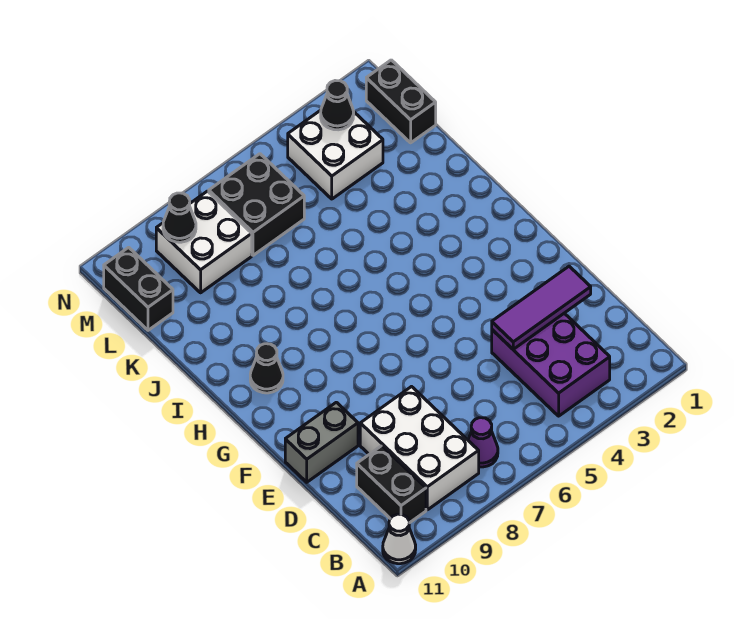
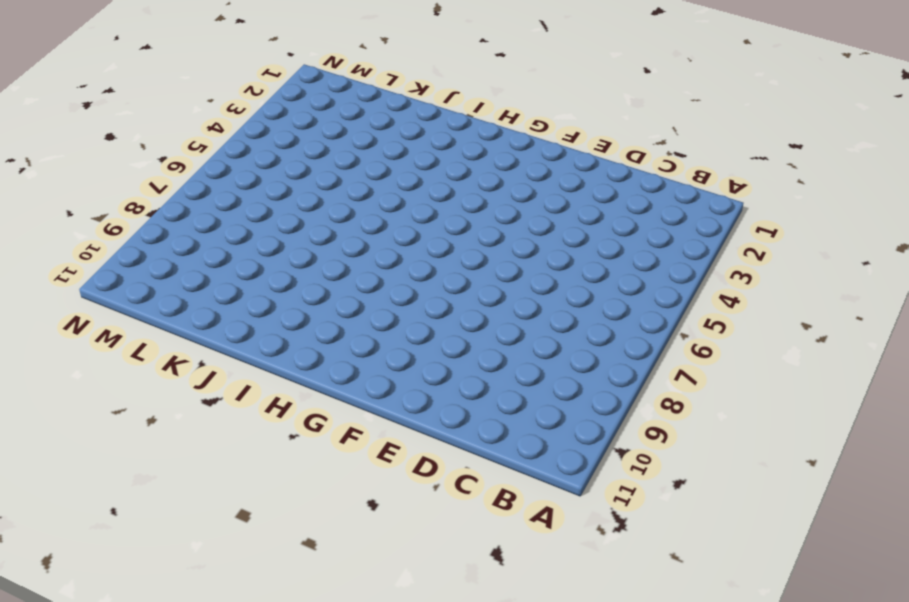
none -> white cone A11 level 1
none -> purple brick B3:D4 level 1
none -> purple cone B7 level 1

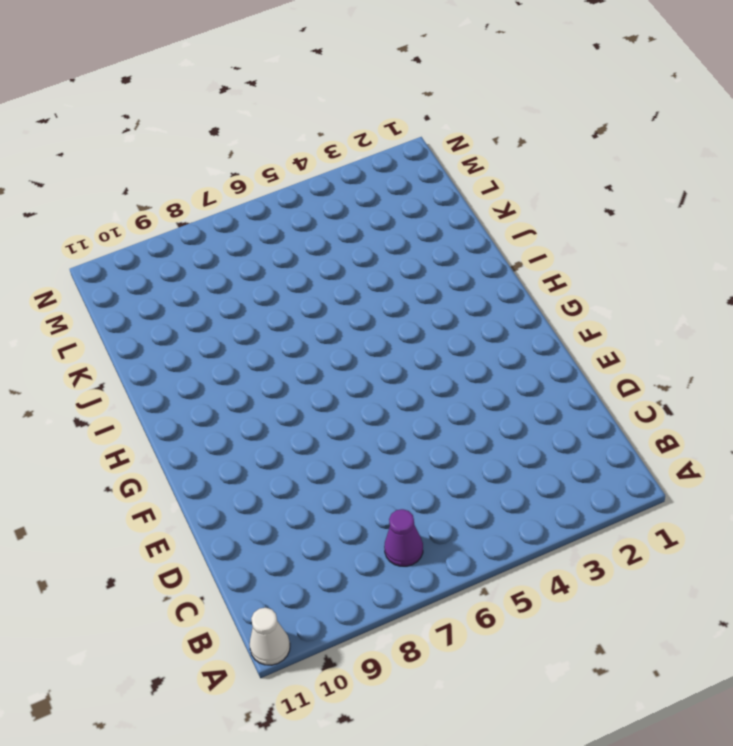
none -> purple brick B3:D4 level 1
none -> white brick B8:D9 level 1
none -> black brick B10:C10 level 1

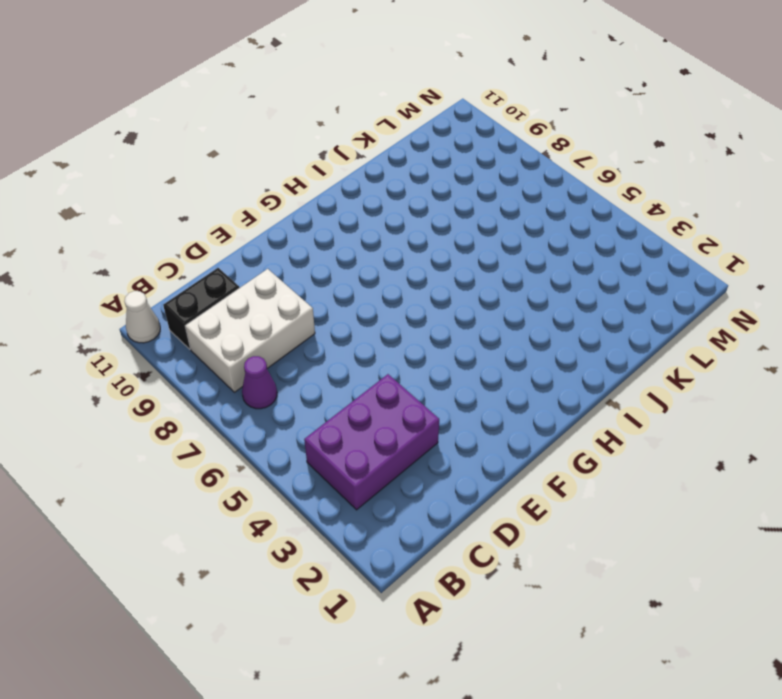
none -> grey brick E10:E11 level 1
none -> black cone H10 level 1
none -> black brick L1:M1 level 1

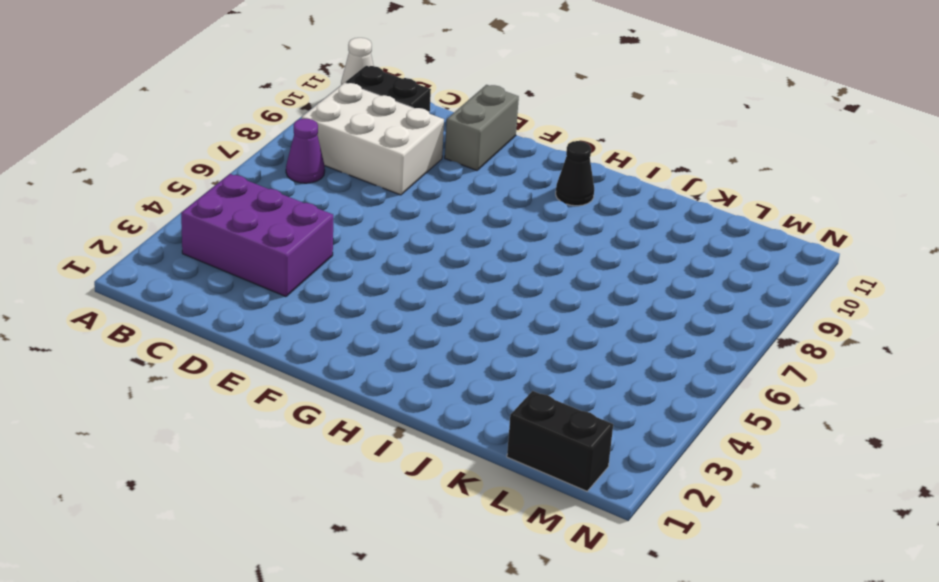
none -> white brick L3:M4 level 1
none -> black brick L6:M7 level 1
none -> white brick L8:M9 level 1

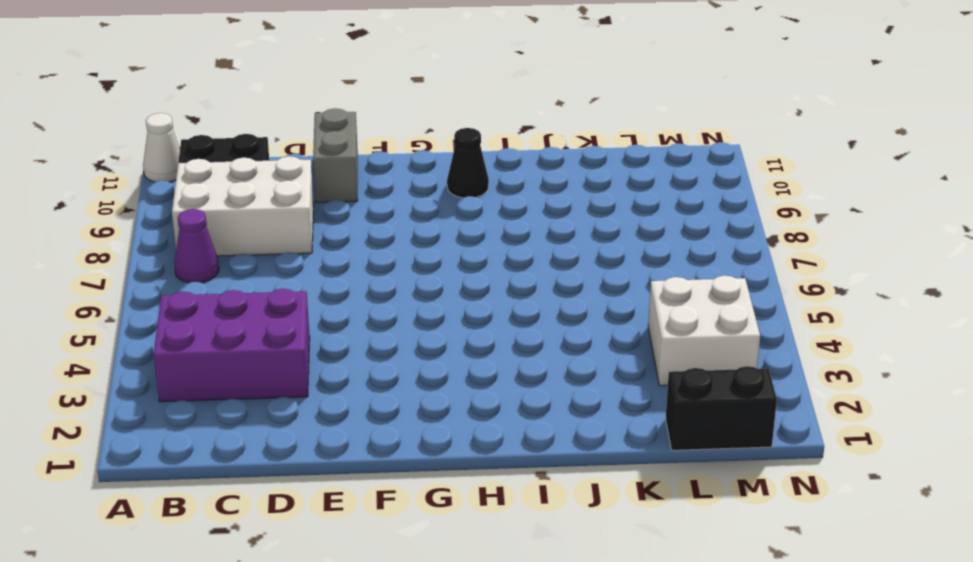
none -> black brick L6:M7 level 1
none -> white brick L8:M9 level 1
none -> black brick L11:M11 level 1

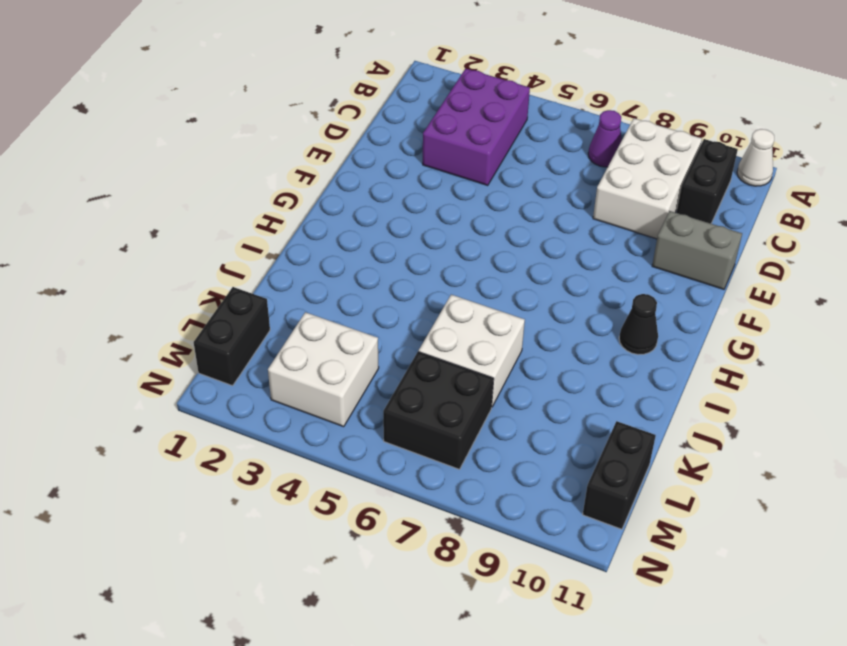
white brick J6:K7 level 1 -> white brick L8:M9 level 1
none -> purple tile D2:D4 level 2
none -> black cone M3 level 2
none -> black cone M9 level 2

